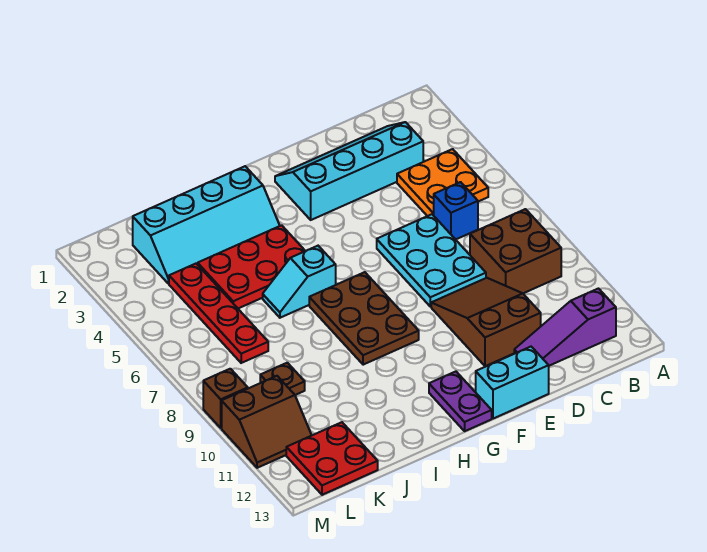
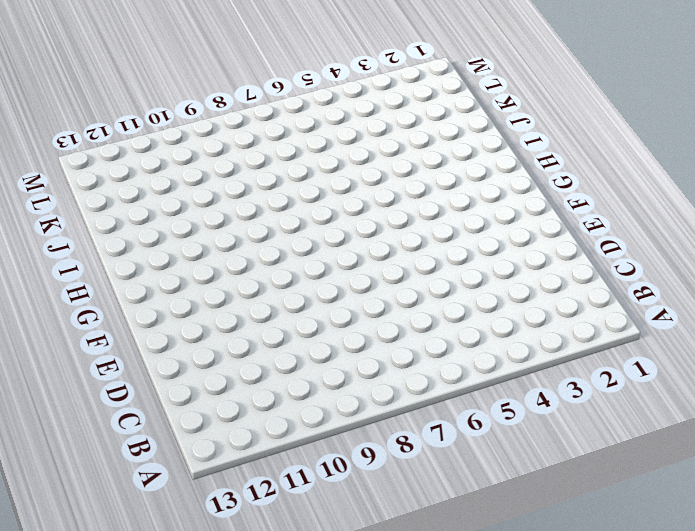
none -> orange plate B4:C5 level 1
none -> brown brick B8:C9 level 1
none -> purple slope B12:D12 level 1 top B

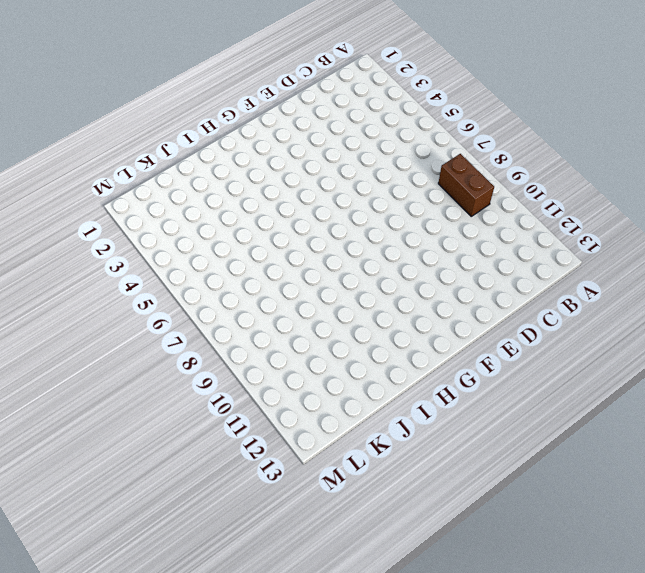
brown brick B8:B9 level 1 -> brown brick B8:C9 level 1
none -> orange plate B4:C5 level 1
none -> purple slope B12:D12 level 1 top B
none -> cyan slope C2:F3 level 1 top 3

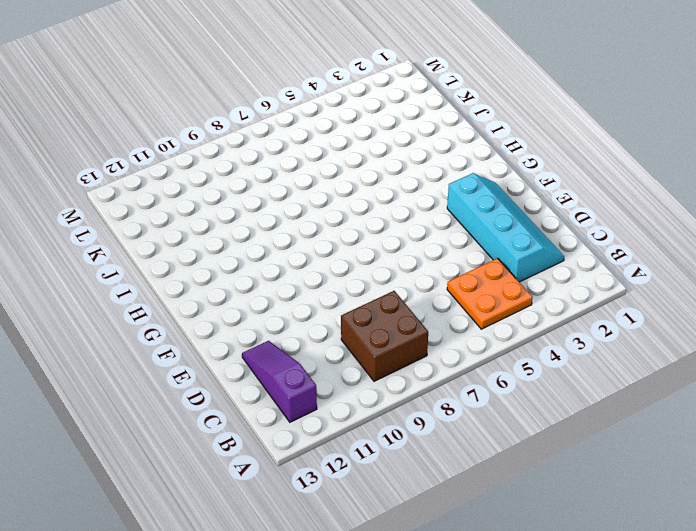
none -> blue brick C6 level 1
none -> cyan plate D6:E8 level 1
none -> brown slope D9:E11 level 1 top 11

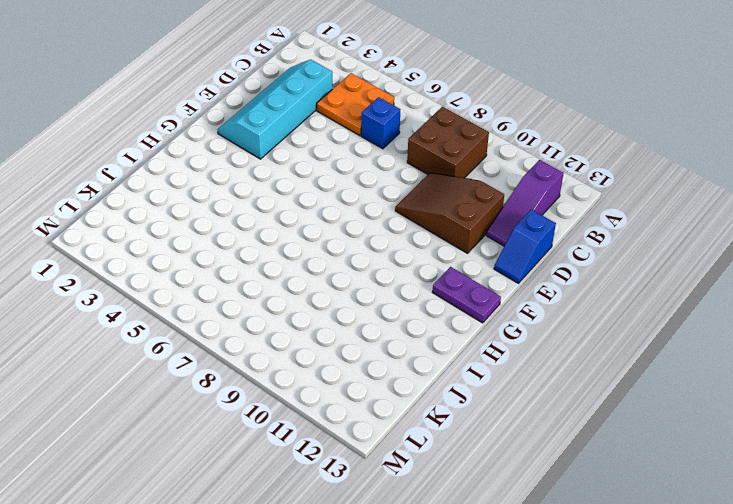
blue slope D13:E13 level 1 top D -> cyan brick E13:F13 level 1
none -> cyan plate D6:E8 level 1
none -> brown plate G7:H9 level 1
none -> cyan slope H2:K3 level 1 top 2

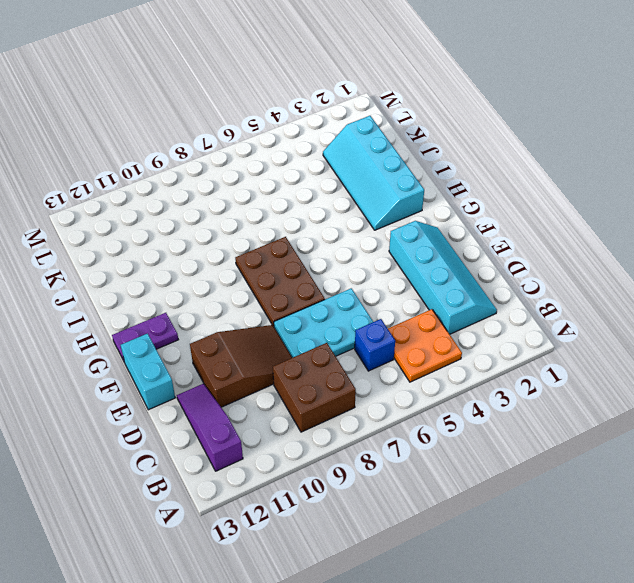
brown plate F7:H8 level 1 -> brown plate G7:H9 level 1
none -> red plate H4:J5 level 1
none -> cyan slope H6:I6 level 1 top H
none -> red plate K4:K7 level 1

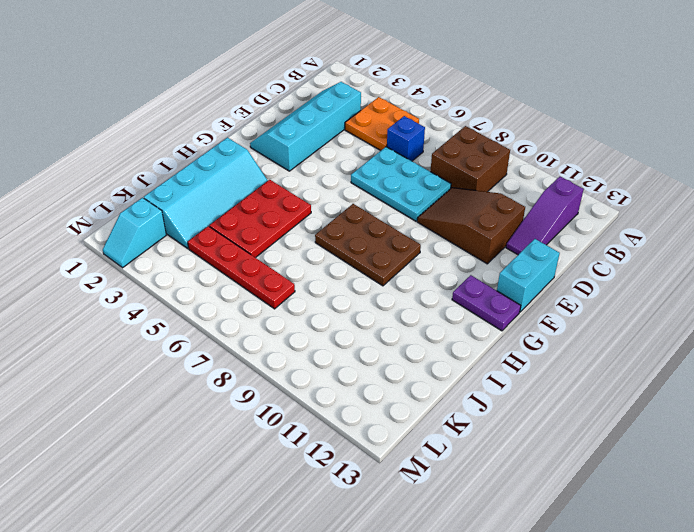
cyan slope L2:M2 level 1 top L -> cyan slope H6:I6 level 1 top H
none -> brown plate K9 level 1
none -> red plate K12:L13 level 1
none -> brown slope L10:M11 level 1 top 10

